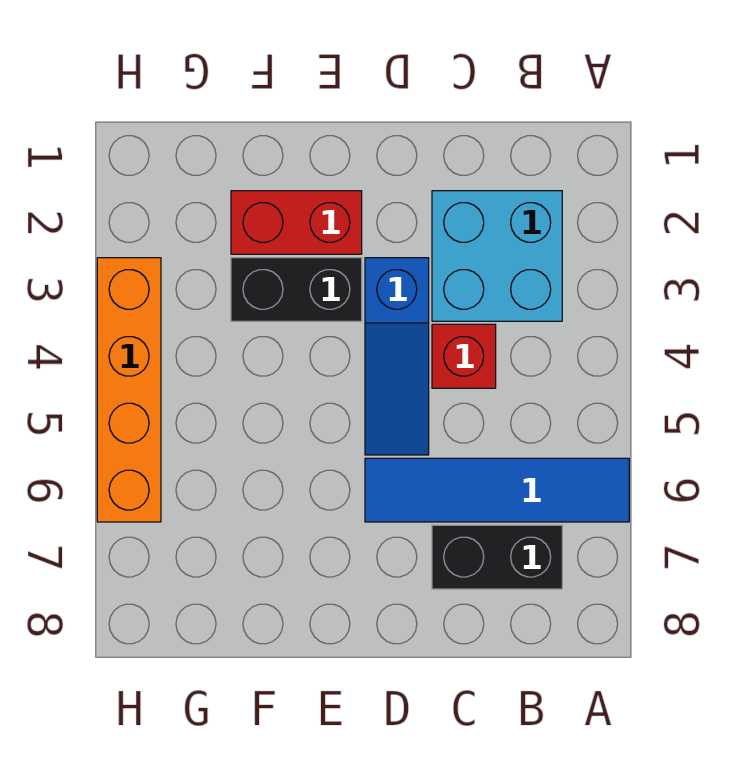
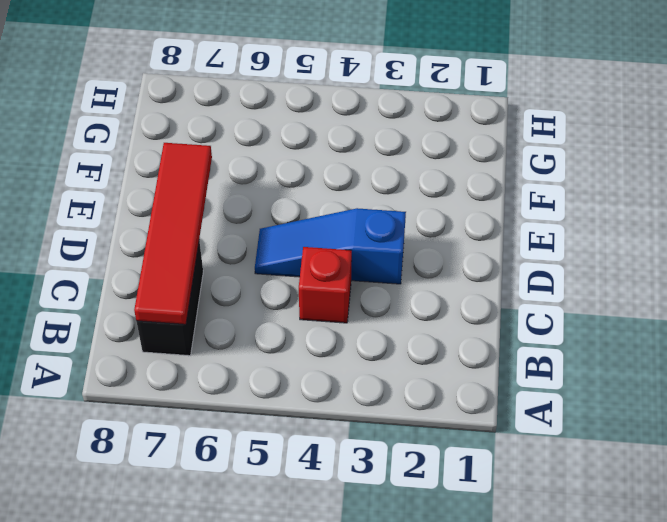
red tile B7:E7 level 2 -> none
none -> blue tile A6:D6 level 1
none -> cyan brick B2:C3 level 1

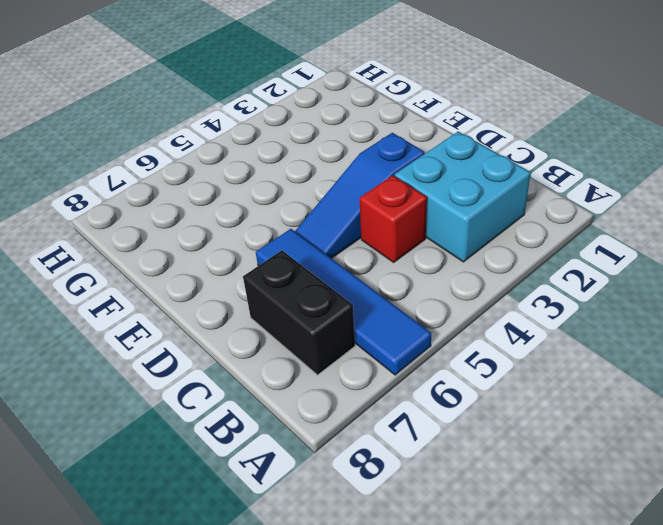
none -> red brick E2:F2 level 1
none -> black brick E3:F3 level 1

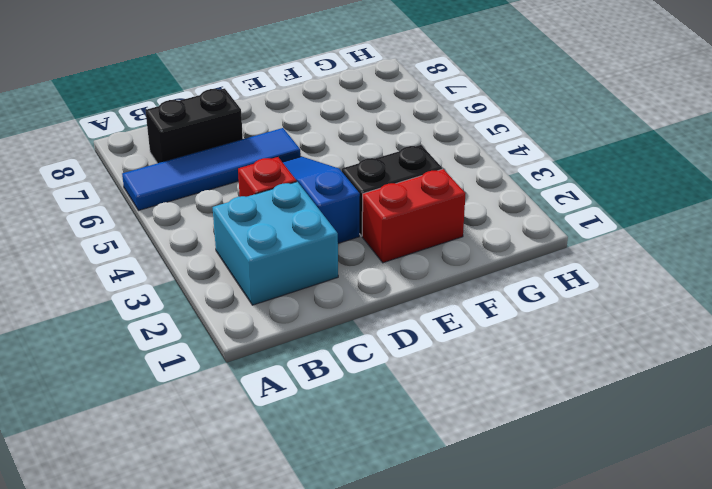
none -> orange brick H3:H6 level 1

